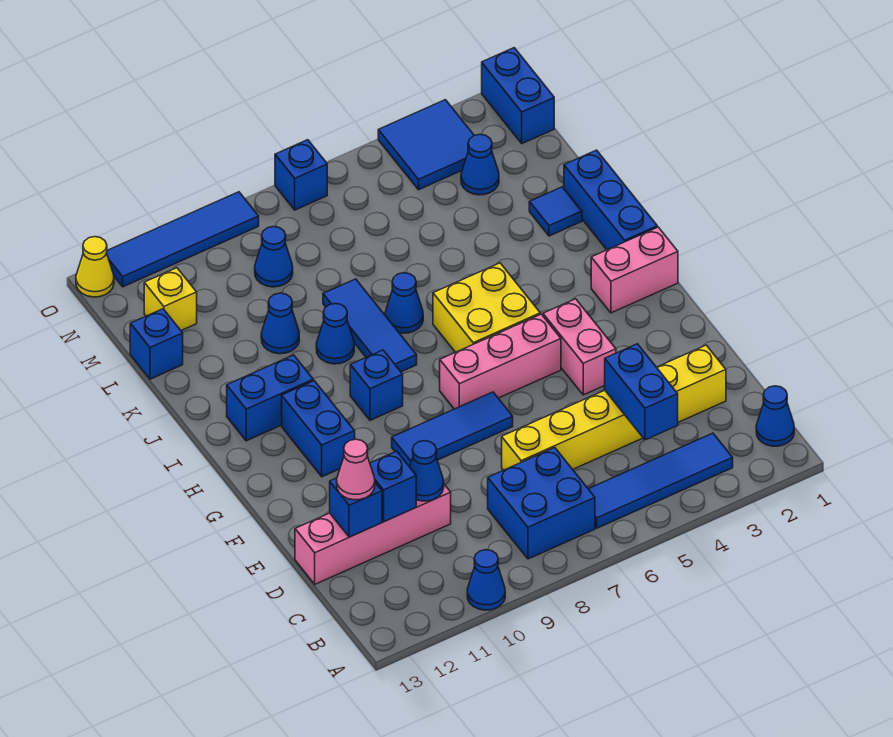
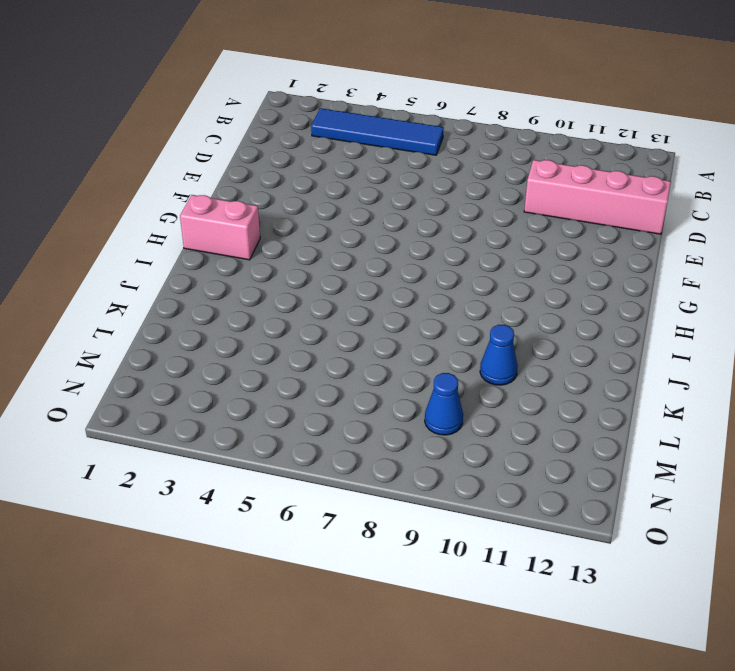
none -> blue cone A10 level 1
none -> blue cone B1 level 1
none -> blue brick B7:C8 level 1
none -> yellow brick D2:D7 level 1

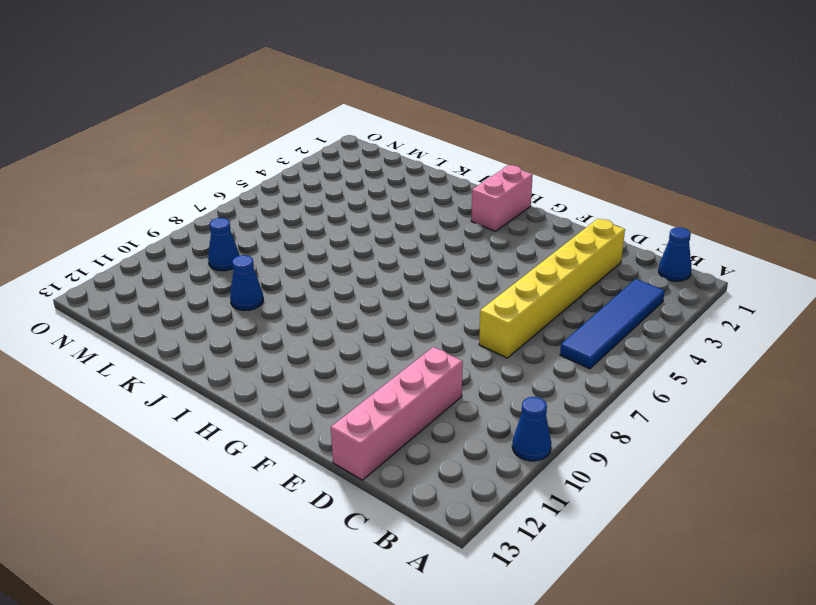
none -> blue brick B7:C8 level 1
none -> pink brick F4:G4 level 1
none -> blue tile F7:F9 level 1
none -> pink brick G5:G7 level 1

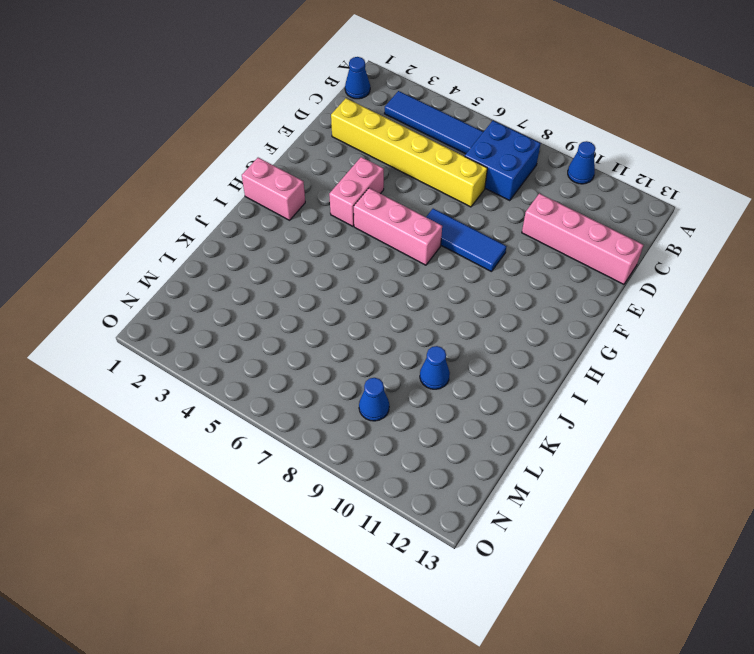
none -> blue brick G11:H11 level 1
none -> yellow brick H5:I6 level 1
none -> blue brick H9 level 1
none -> blue brick I1:K1 level 1

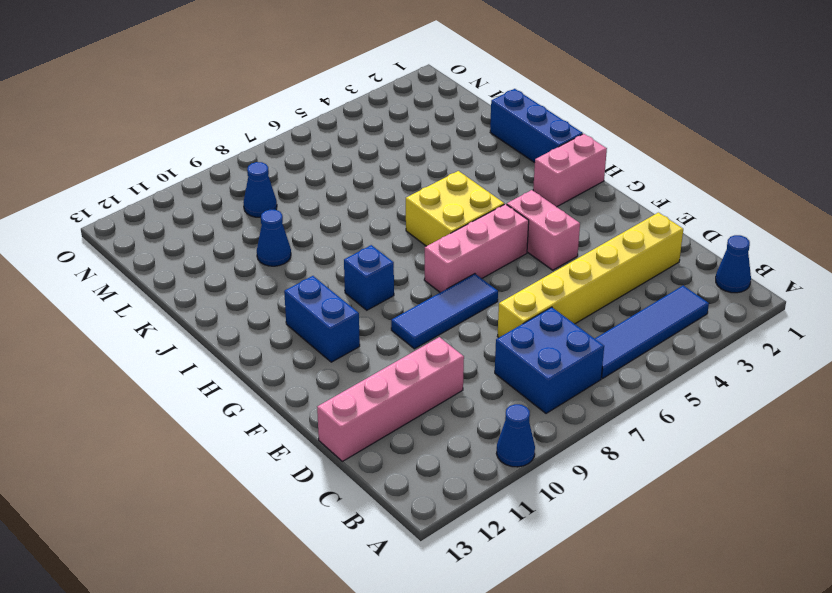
none -> blue tile I8:K8 level 1
none -> blue brick I11:I12 level 1
none -> blue cone J7 level 1
none -> blue cone J9 level 1

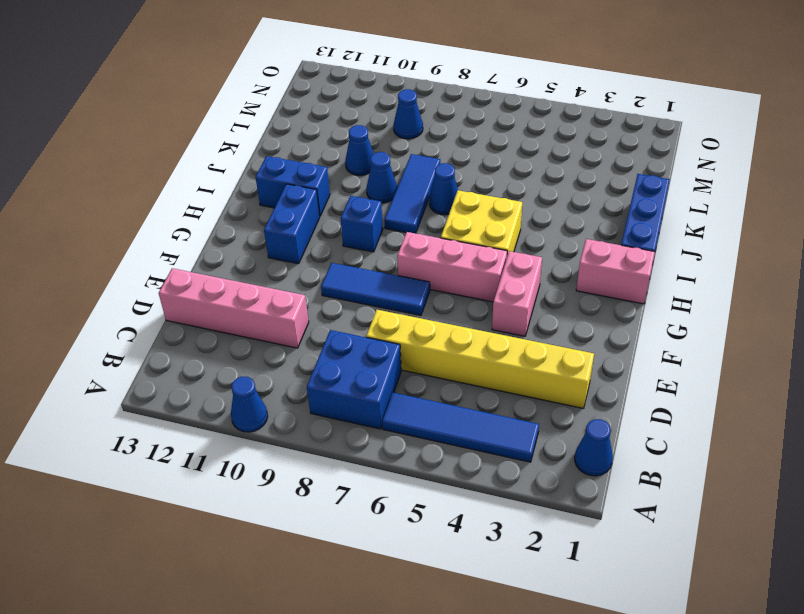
none -> blue tile K2 level 1
none -> blue brick L13 level 1
none -> blue cone M3 level 1
none -> yellow brick M12 level 1

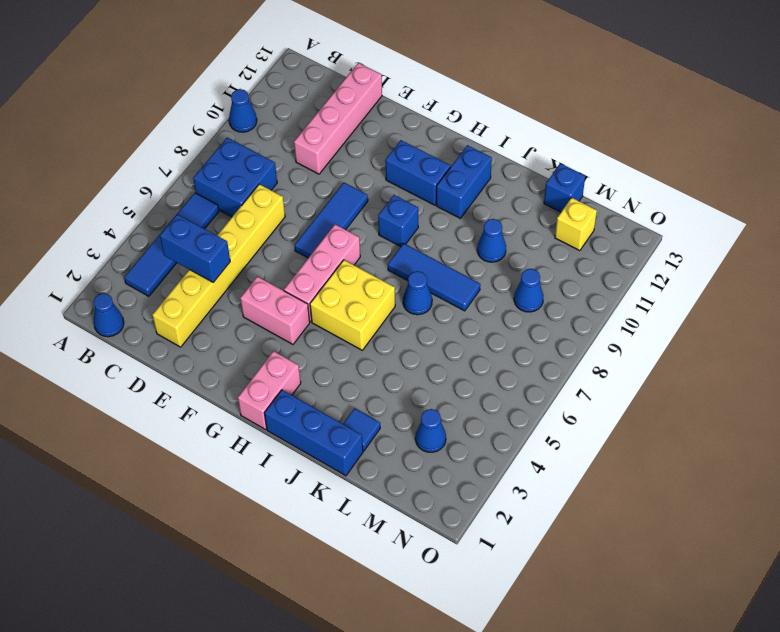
none -> blue cone J9 level 1
none -> blue brick N1:O1 level 1
none -> blue tile N3:O4 level 1
none -> blue brick O7 level 1

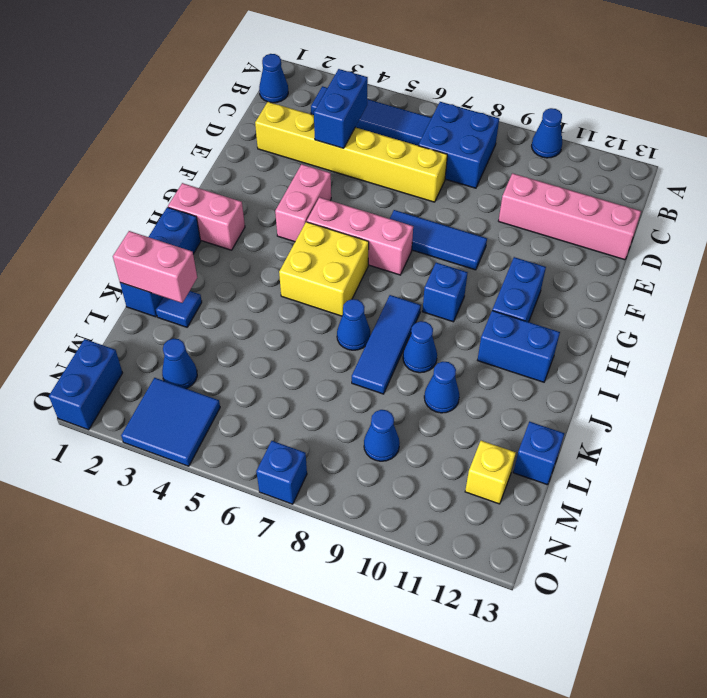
pink brick K1:K2 level 2 -> none
none -> blue tile O9:O12 level 1
none -> yellow cone O13 level 1
none -> blue cone D10 level 2
none -> blue brick D11 level 2

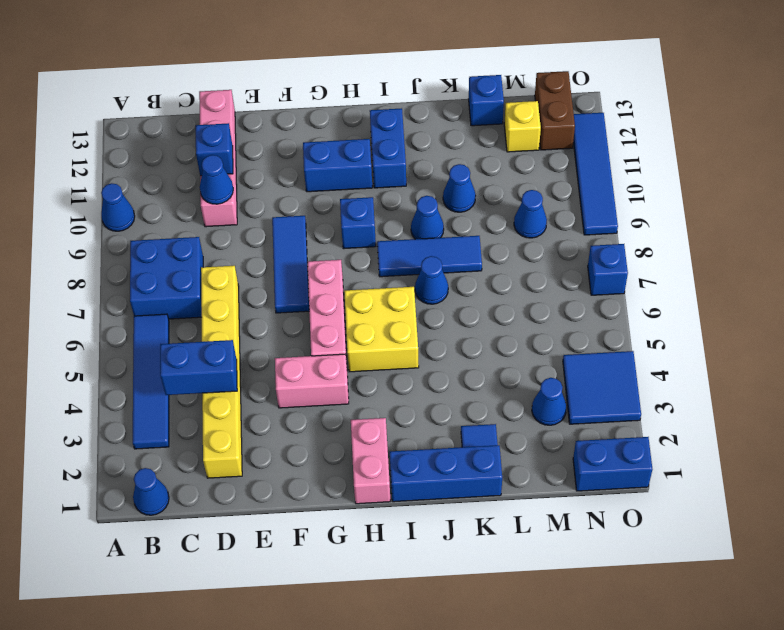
brown brick N12:N13 level 1 -> none
none -> yellow cone O13 level 1
none -> blue brick D12 level 2
none -> pink cone D12 level 3

